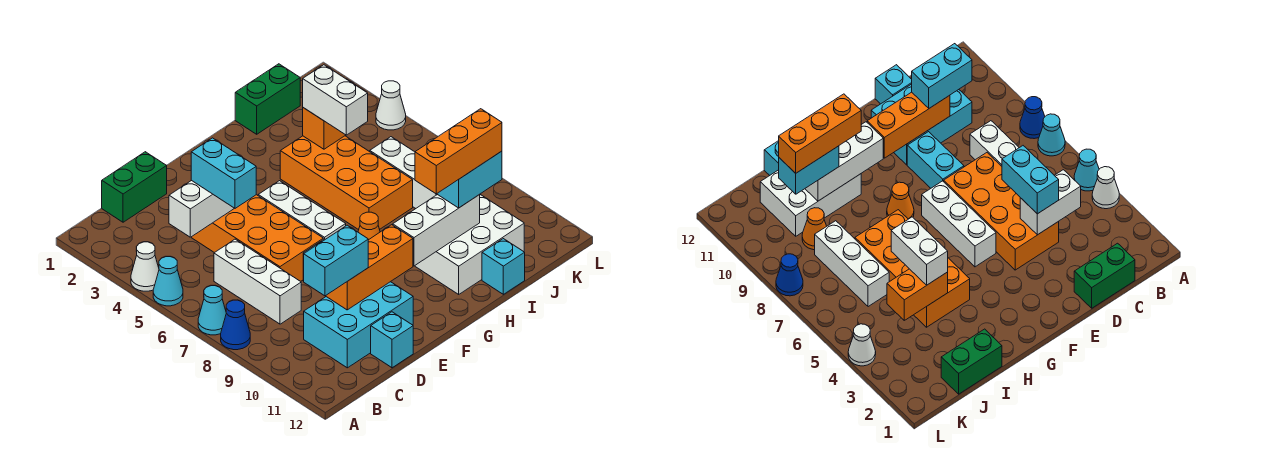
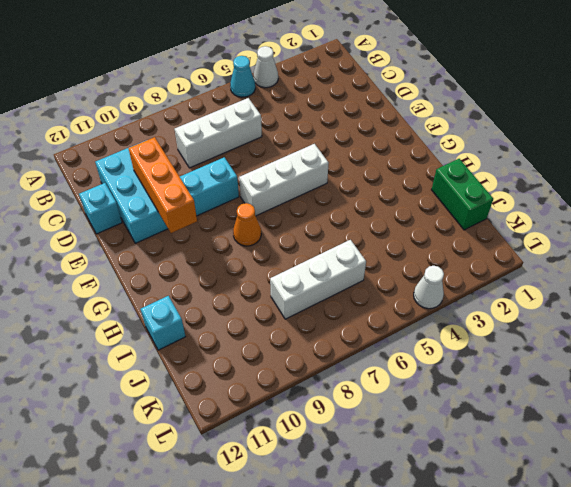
none -> cyan cone A7 level 1
none -> blue cone A8 level 1
none -> green brick C1:D1 level 1

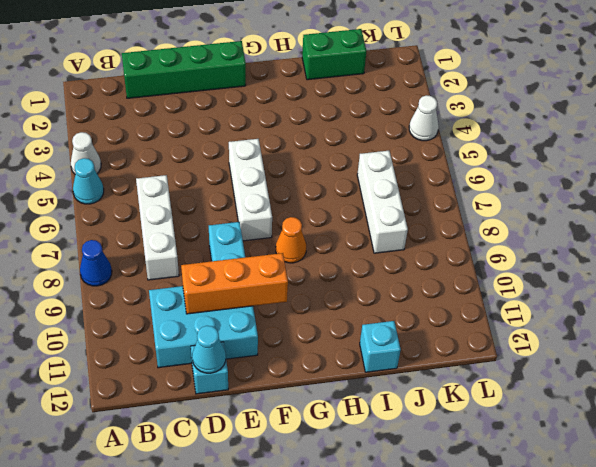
green brick C1:F1 level 1 -> green brick C1:D1 level 1
cyan cone D12 level 2 -> cyan cone A7 level 1
none -> orange brick D4:E7 level 1
none -> orange brick H4:I7 level 1
none -> white brick H10:J11 level 1

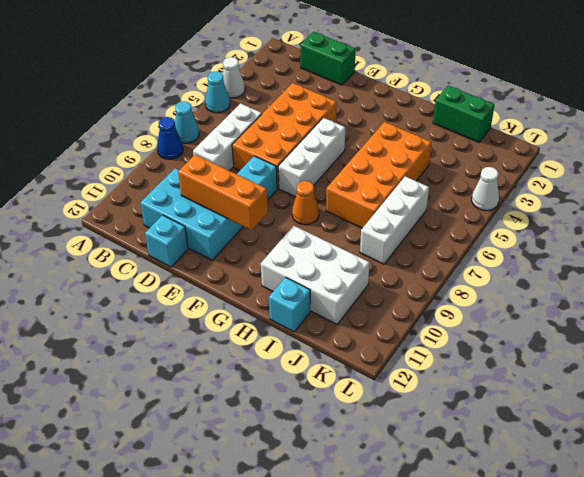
none -> orange cone J9 level 1
none -> blue cone L8 level 1
none -> white brick C4:D4 level 2

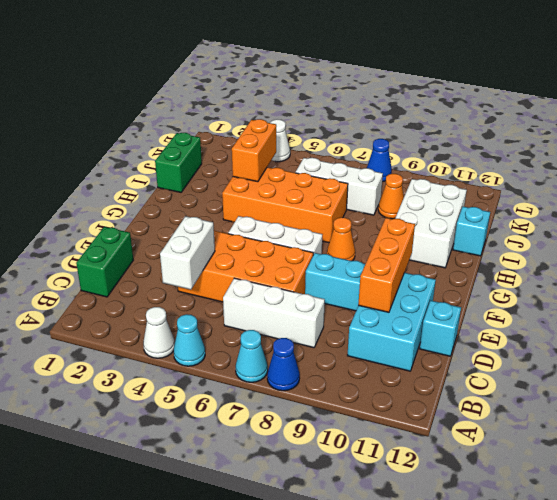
none -> white brick G10:I10 level 2
none -> cyan brick C10:D10 level 3
none -> cyan brick D4:D5 level 3

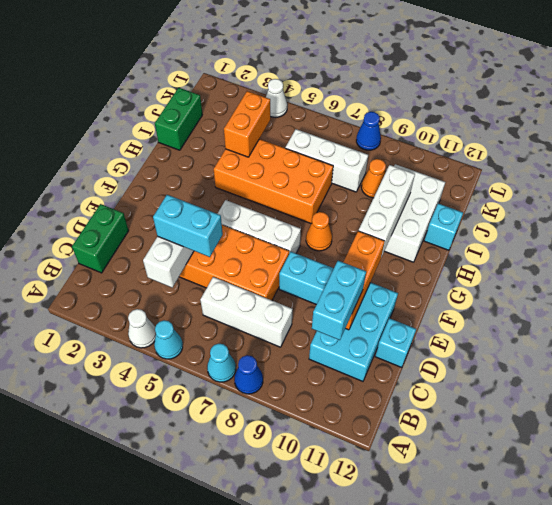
none -> white brick I4:I5 level 3
none -> cyan brick I10:J10 level 3
none -> orange brick H10:J10 level 4

